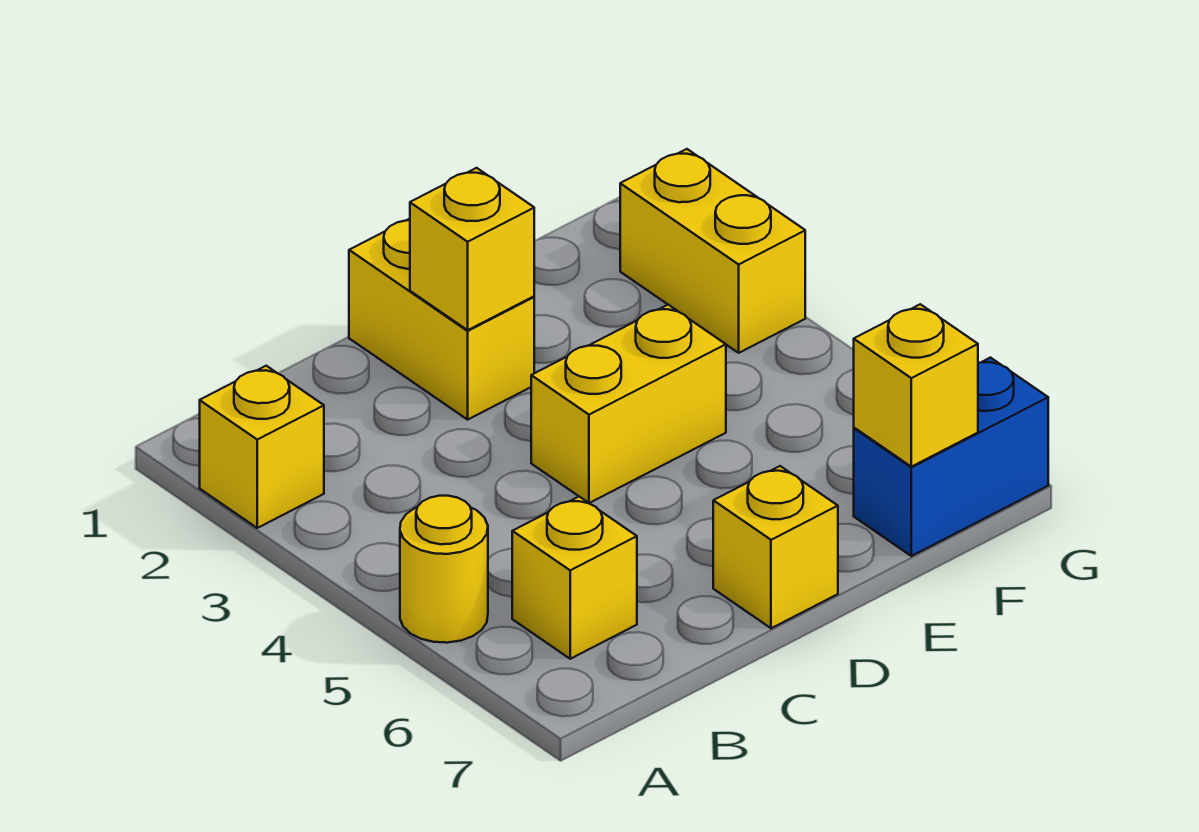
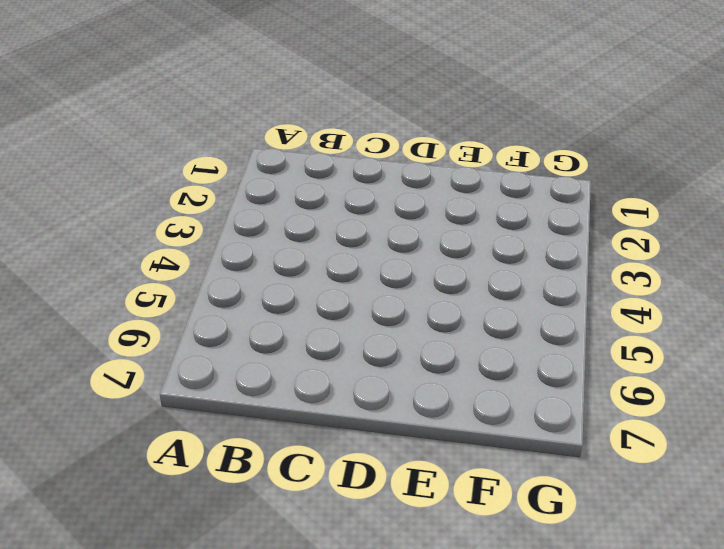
none -> yellow brick A2 level 1
none -> yellow round brick A5 level 1

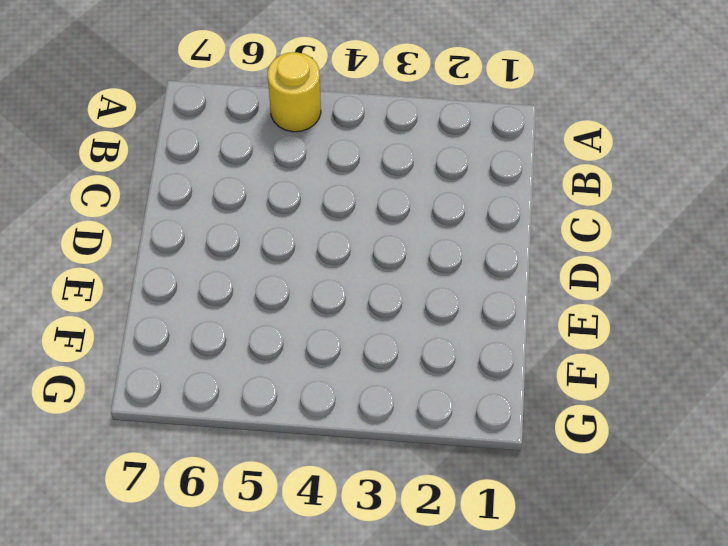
none -> yellow brick A2 level 1
none -> yellow brick B6 level 1

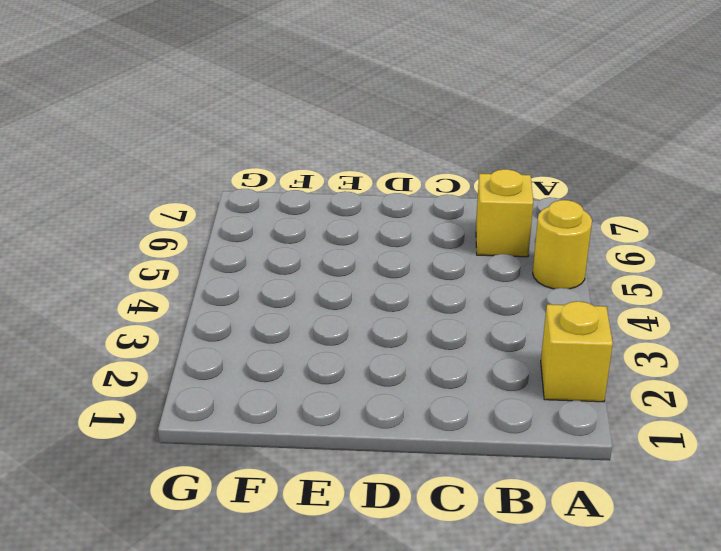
none -> yellow brick D1:D2 level 1
none -> yellow brick D4:E4 level 1

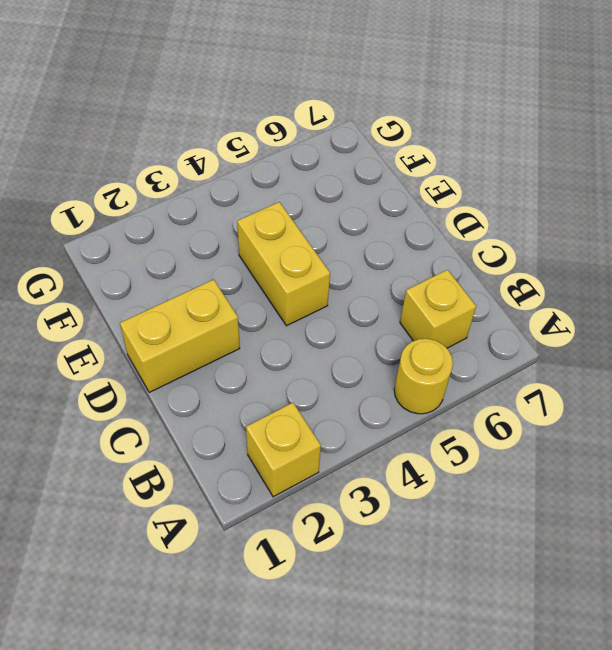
none -> yellow brick D7 level 1
none -> blue brick F7:G7 level 1

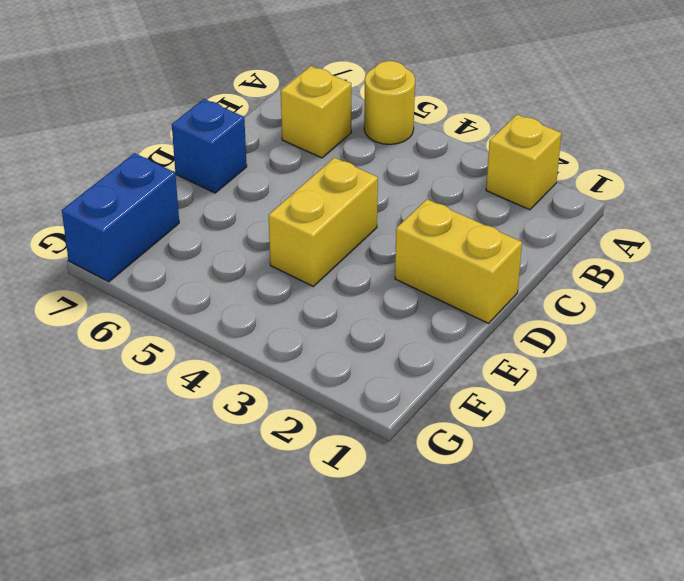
blue brick D7 level 1 -> yellow brick D7 level 1
none -> yellow brick G2:G3 level 1
none -> yellow brick D2 level 2

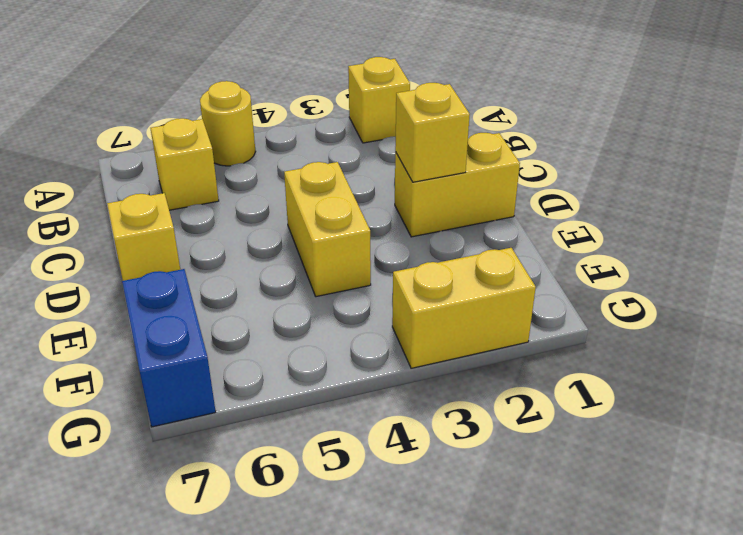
none -> yellow brick F7 level 2

